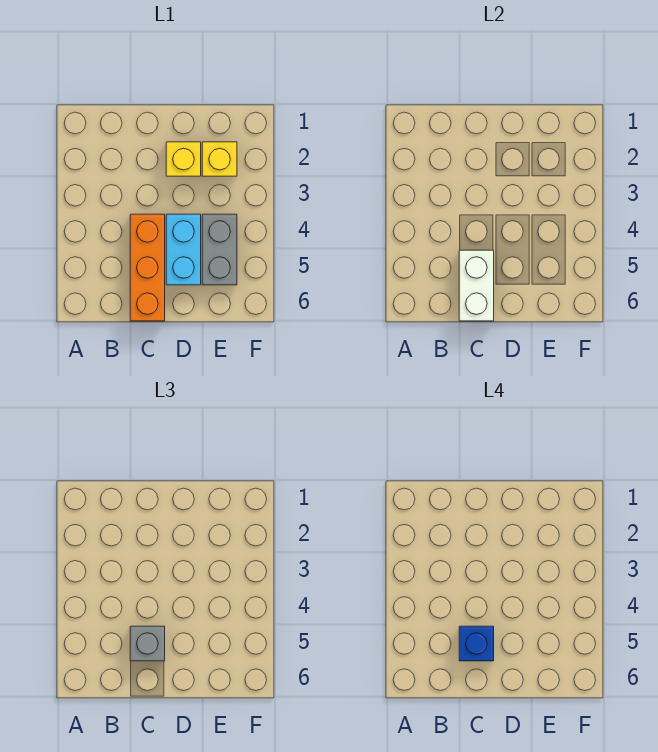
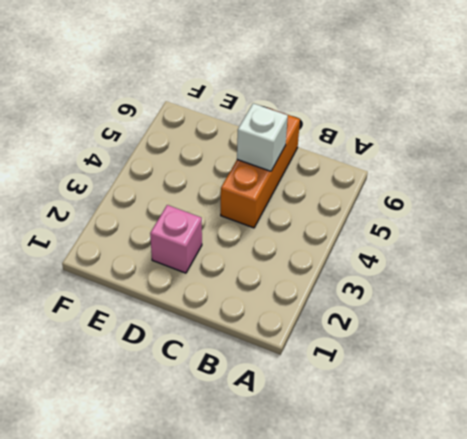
white brick C5 level 2 -> white brick C5:C6 level 2
pink brick D2 level 1 -> yellow brick D2 level 1
none -> cyan brick D4:D5 level 1
none -> yellow brick E2 level 1

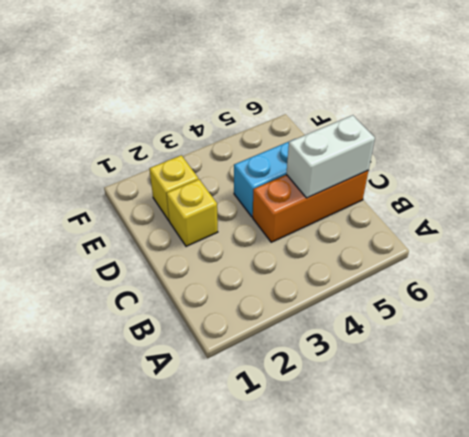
none -> grey brick E4:E5 level 1
none -> grey brick C5 level 3

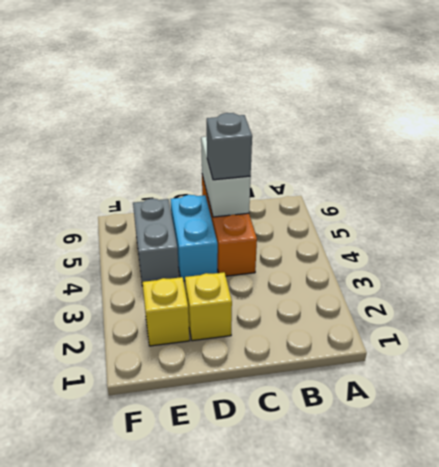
none -> blue brick C5 level 4

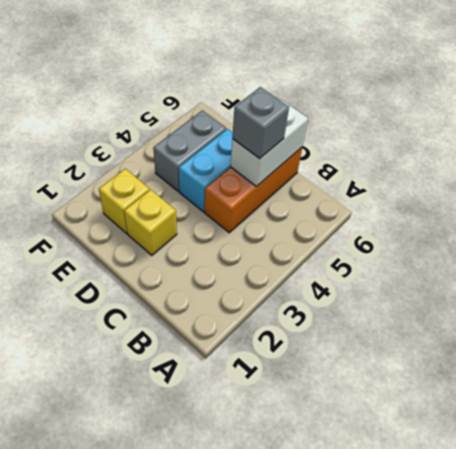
none -> blue brick C5 level 4

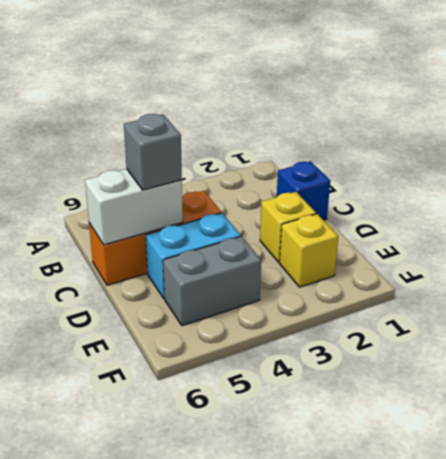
blue brick C1 level 1 -> blue brick C5 level 4

